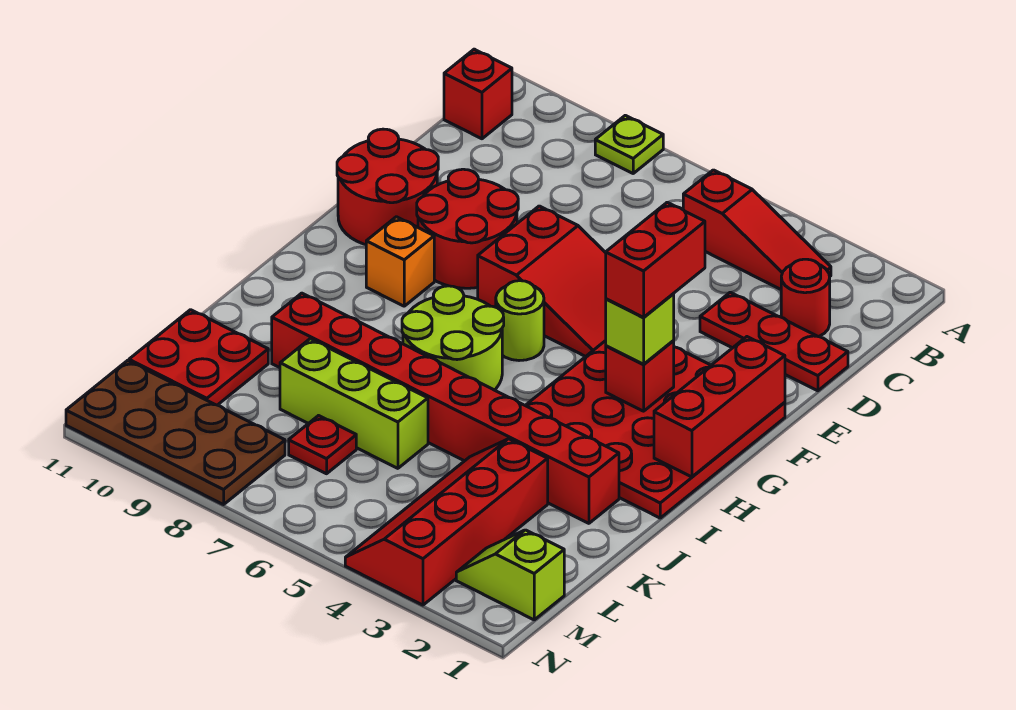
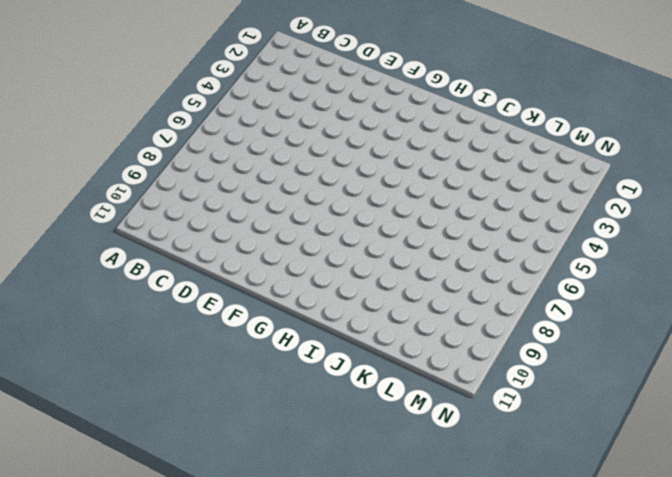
none -> lime plate A8 level 1
none -> red slope B3:B5 level 1 top 5
none -> red brick B11 level 1

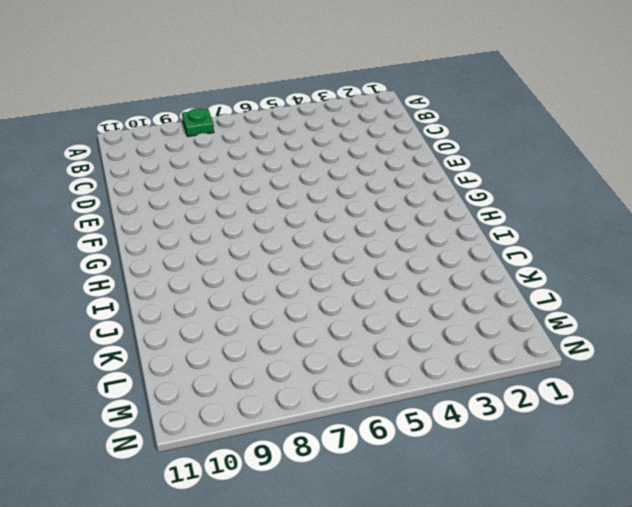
green plate A8 level 1 -> lime plate A8 level 1
none -> red slope B3:B5 level 1 top 5
none -> red brick B11 level 1
none -> red round brick C2 level 1

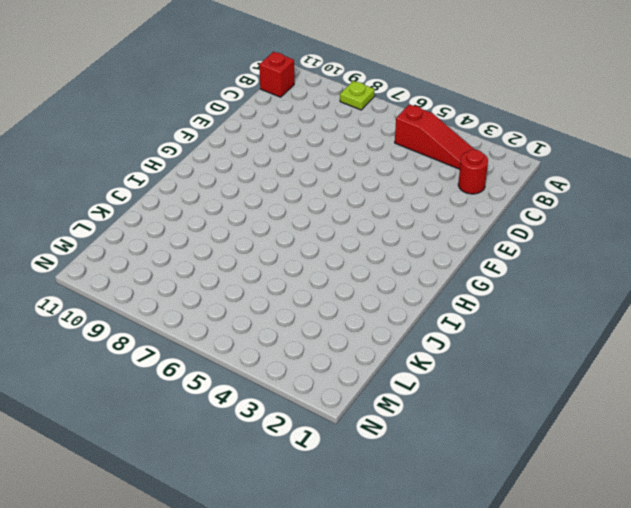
none -> red plate D1:D3 level 1
none -> red slope E5:F7 level 1 top 7
none -> red round brick E8:F9 level 1

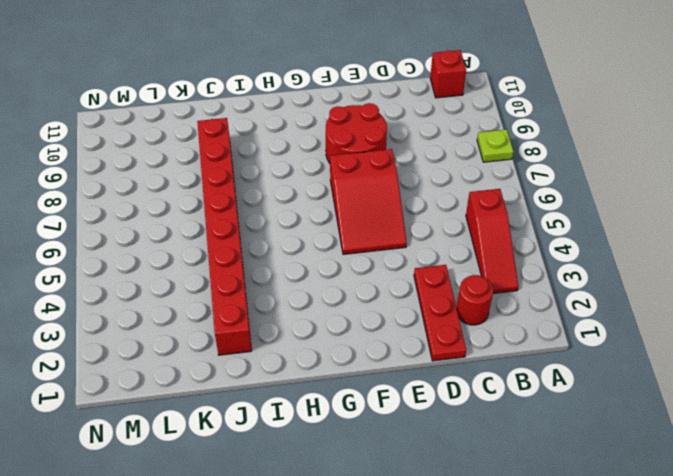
none -> red round brick E10:F11 level 1
none -> red plate F1:I4 level 1
none -> lime round brick G6 level 1

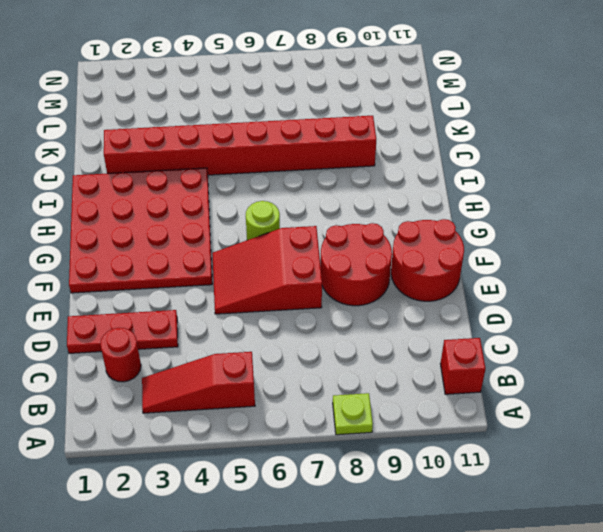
none -> orange brick G9 level 1
none -> lime round brick H6:I7 level 1
none -> red slope K3:N4 level 1 top 3

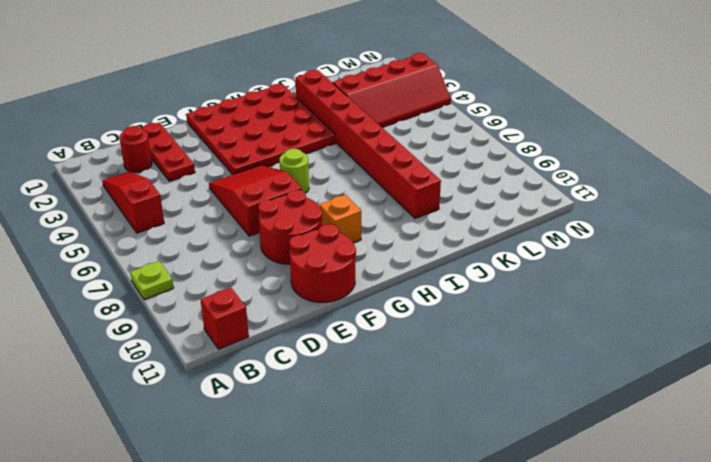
none -> lime round brick H6:I7 level 1
none -> lime brick K6:K8 level 1
none -> red plate K10:L11 level 1

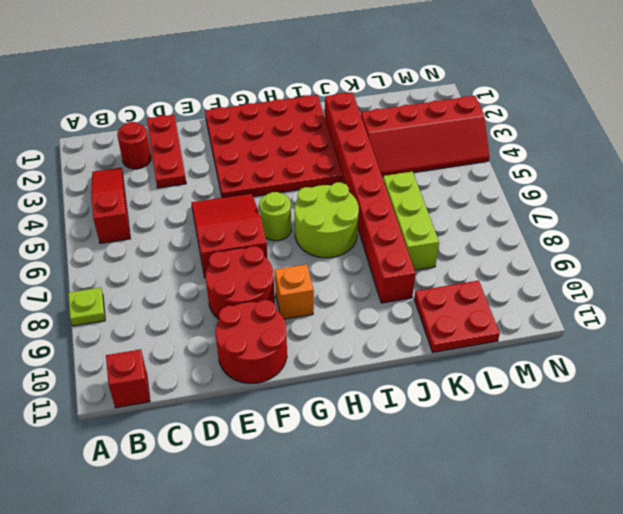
none -> red plate L7 level 1
none -> lime slope M1:M2 level 1 top 1
none -> brown plate M8:N11 level 1

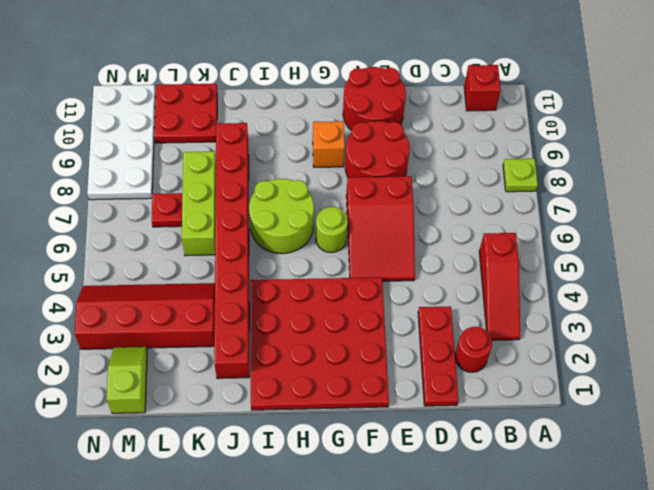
white plate M8:N11 level 1 -> brown plate M8:N11 level 1
none -> red brick F1:H1 level 2
none -> red brick G3 level 2
none -> lime brick G3 level 3

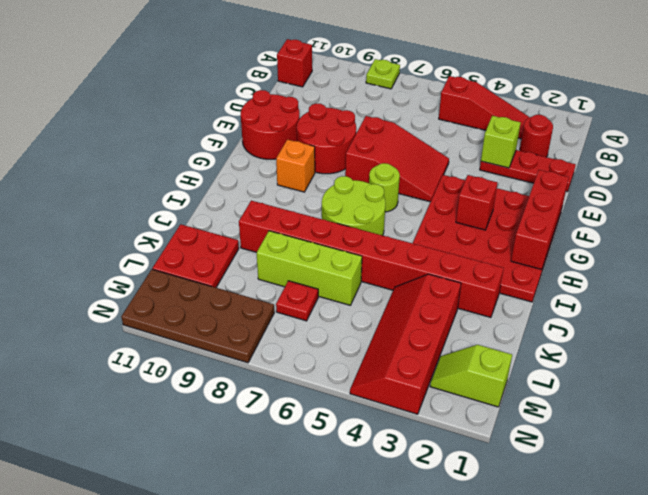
lime brick D3 level 2 -> lime brick G3 level 3
none -> red brick F3:G3 level 4

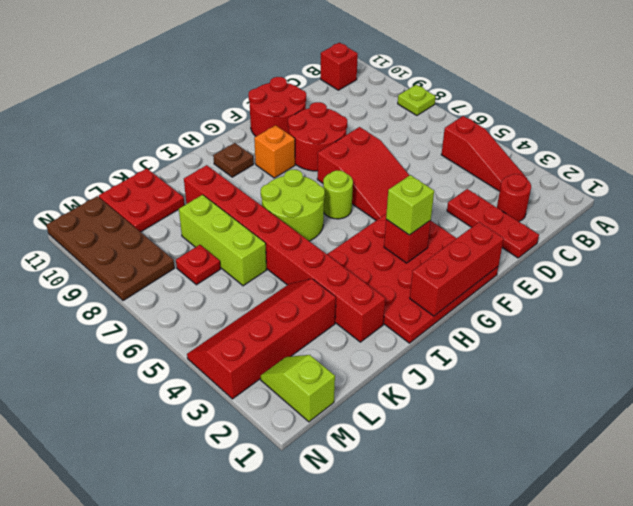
brown plate H10 level 1 -> none
none -> red brick F3:G3 level 4

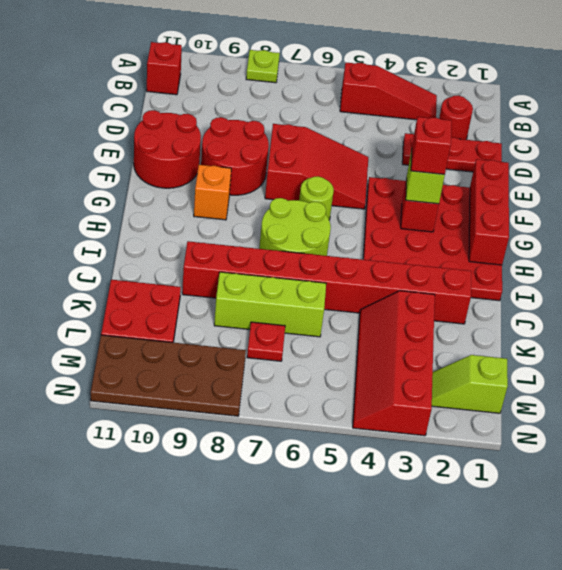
red brick G3 level 4 -> red brick F3:G3 level 4

